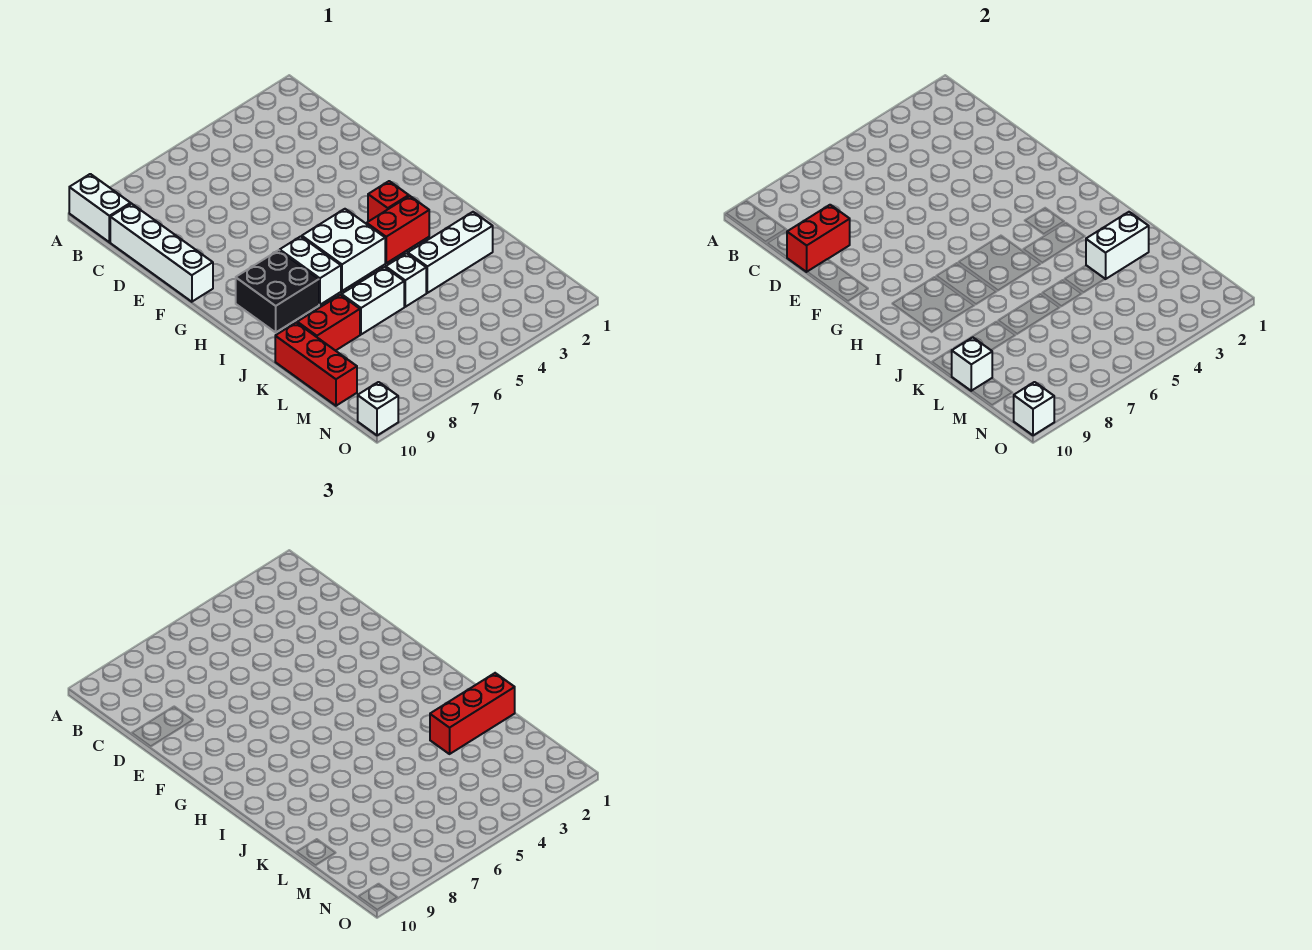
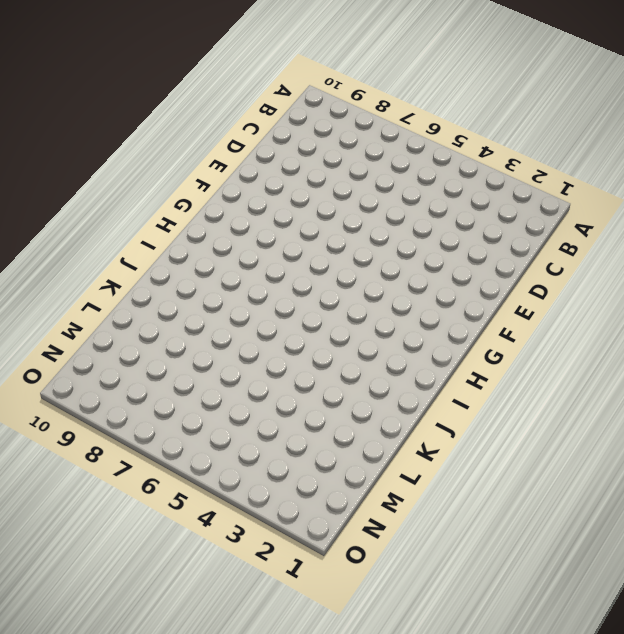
none -> white brick A10:B10 level 1
none -> white brick C10:F10 level 1
none -> red brick H3 level 1

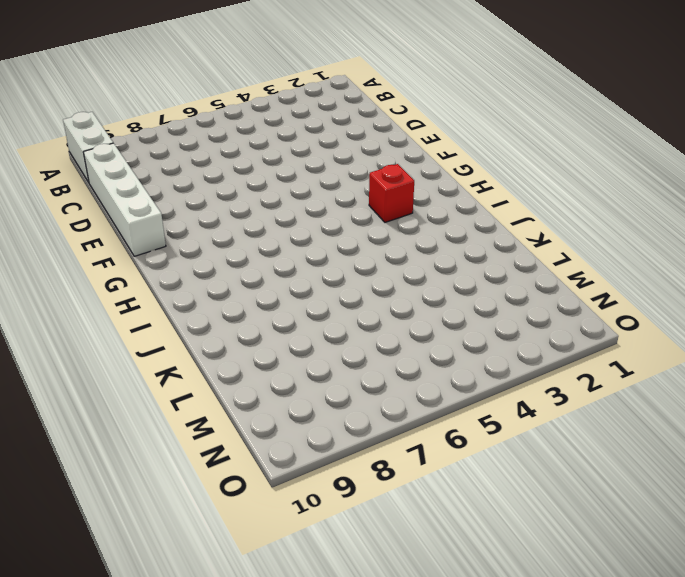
none -> white brick H5:I6 level 1
none -> white brick H7:I7 level 1
none -> black brick H8:I9 level 1

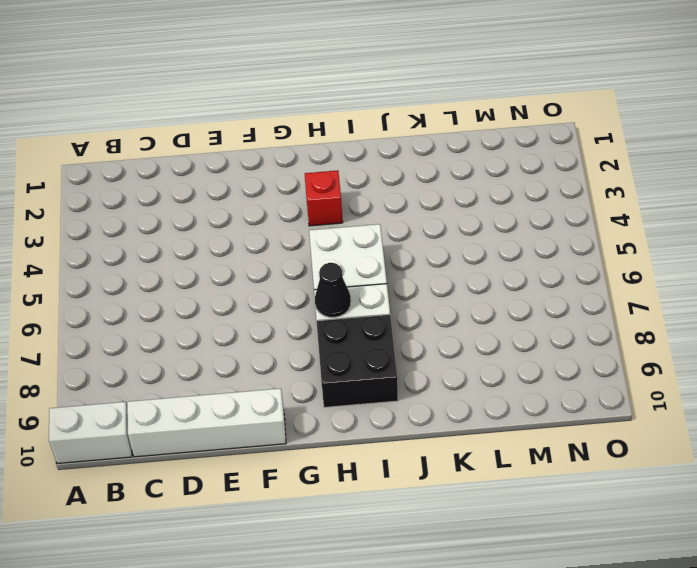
black cone H7 level 2 -> none
none -> red brick I3:I4 level 1
none -> white brick K2:K4 level 1
none -> white brick K5 level 1

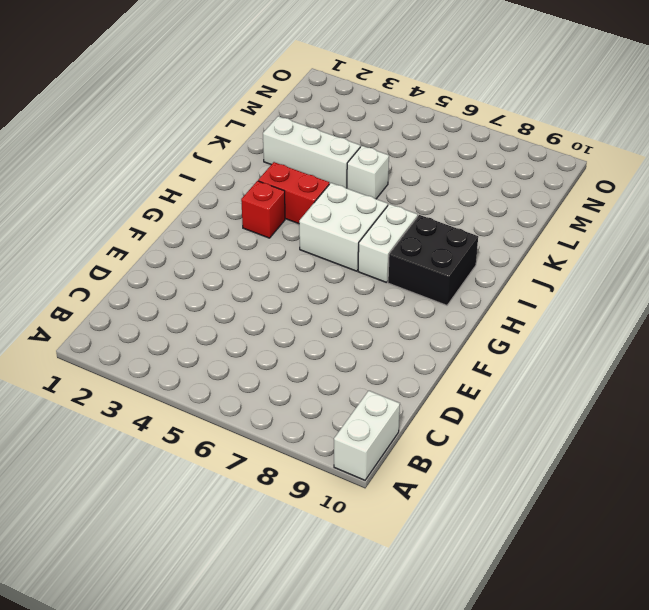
none -> white brick C10:F10 level 1
none -> white brick K6:K7 level 1
none -> red brick K8:K9 level 1

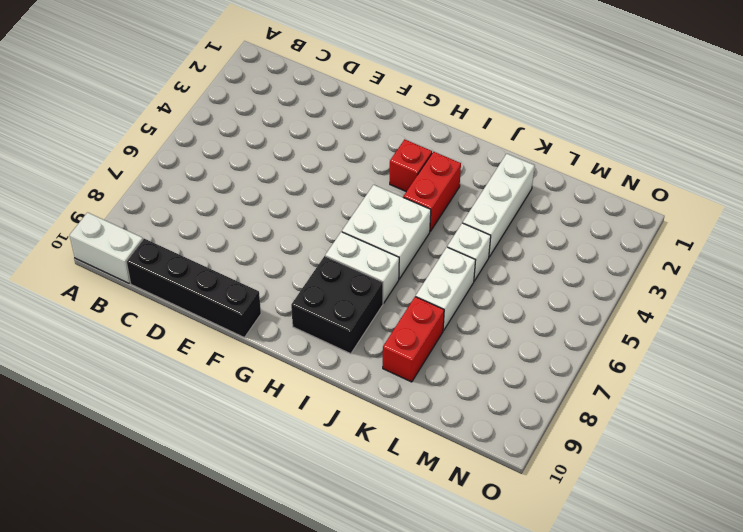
black brick C10:F10 level 1 -> white brick C10:F10 level 1
none -> red brick K10:M10 level 1
none -> white brick O10 level 1
none -> red brick D9:D10 level 2

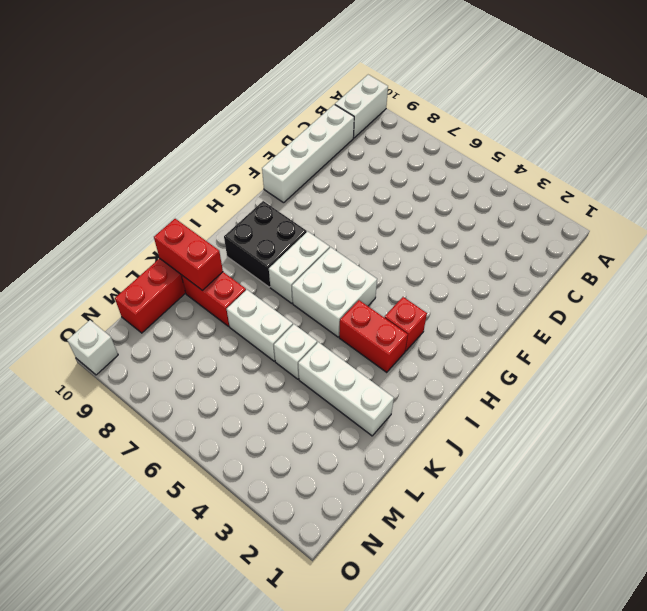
red brick K9:K10 level 2 -> red brick D9:D10 level 2
none -> white brick K2:K3 level 2
none -> white brick L10 level 2
none -> white brick O10 level 2

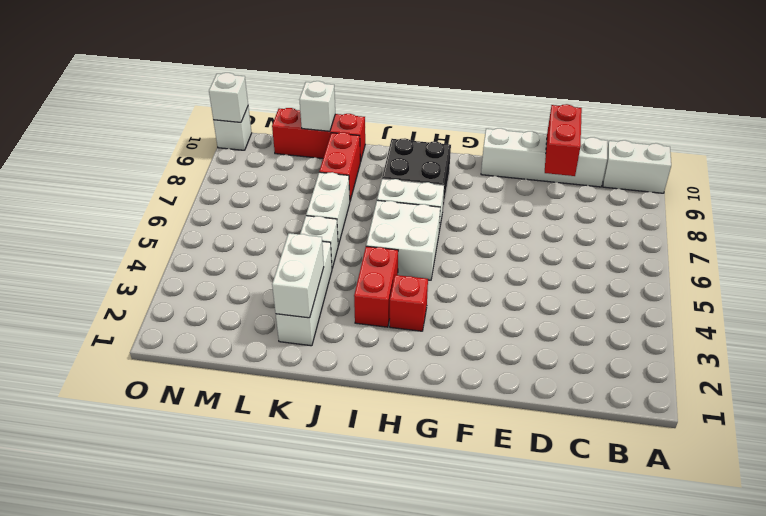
none -> red brick K1:K3 level 3

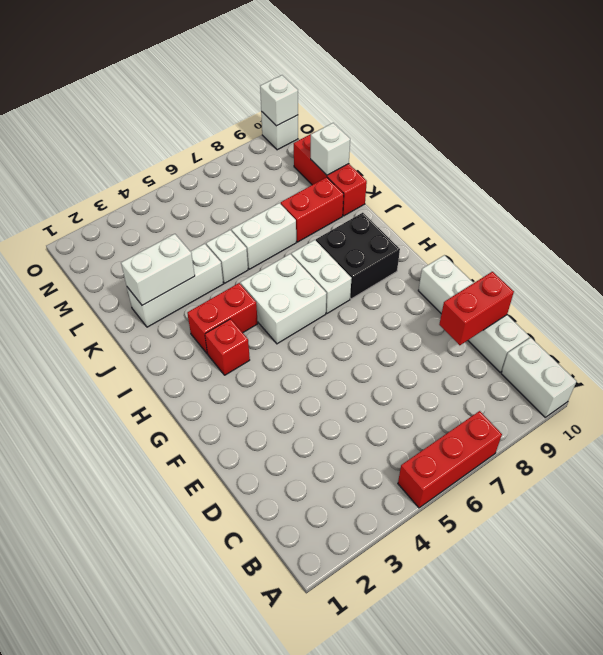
red brick A5:A7 level 1 -> red brick K1:K3 level 3

